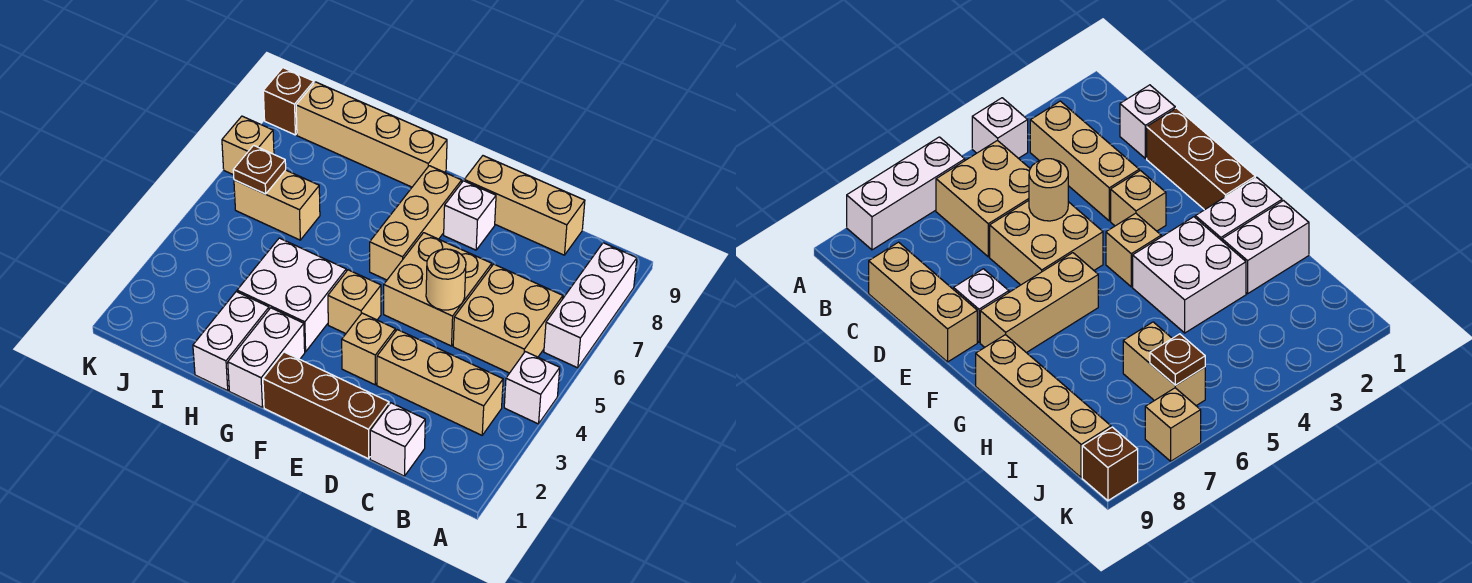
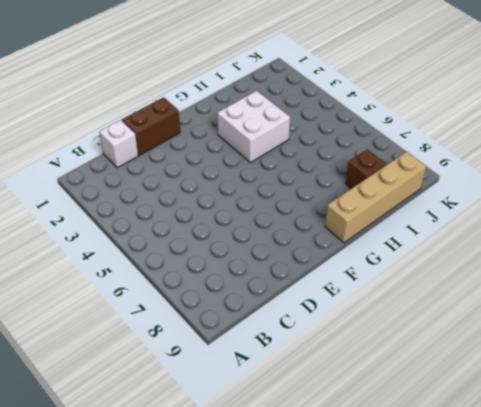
brown brick D1:E1 level 1 -> brown brick D1:F1 level 1
brown brick I8 level 1 -> brown brick K9 level 1
none -> white brick A4 level 1
none -> white brick A6:A8 level 1
none -> tan brick B3:D3 level 1

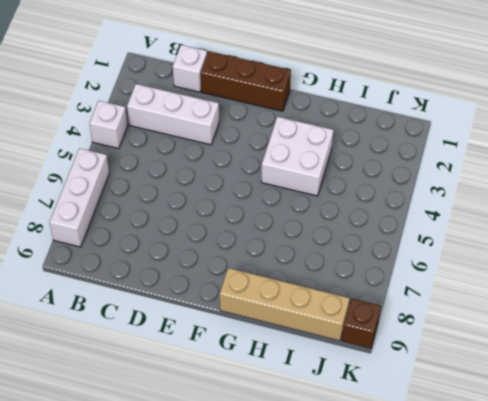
white brick B3:D3 level 1 -> tan brick B3:D3 level 1
none -> tan brick B5:C6 level 1
none -> tan brick C9:E9 level 1
none -> tan brick D5:E6 level 1

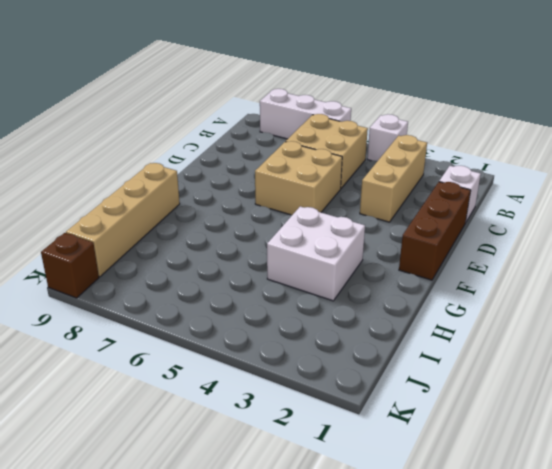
none -> tan brick C9:E9 level 1
none -> tan brick E3 level 1
none -> white brick E8 level 1

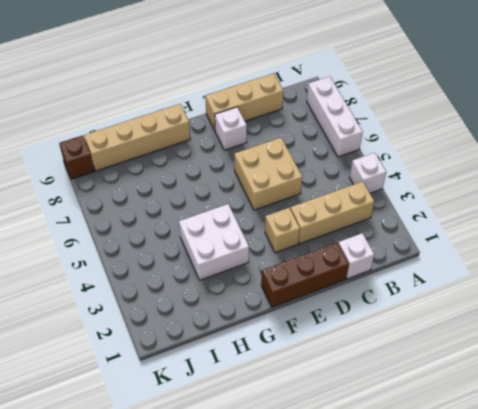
none -> tan brick B5:C6 level 1
none -> tan brick F4 level 1
none -> tan brick F6:F8 level 1

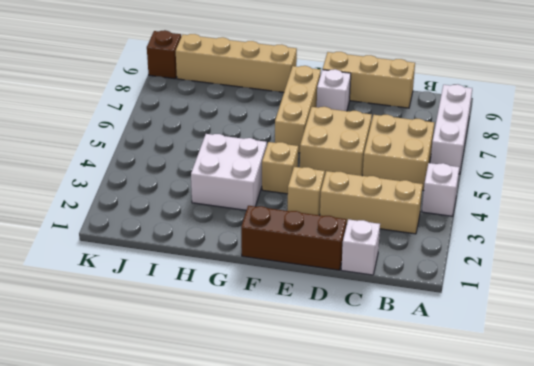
none -> white brick G1:G2 level 1
none -> white brick H1:H2 level 1
none -> tan brick I6:J6 level 1

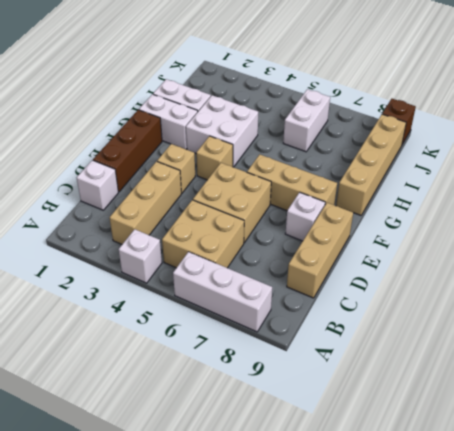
white brick I6:J6 level 1 -> tan brick I6:J6 level 1
none -> tan brick K7 level 1
none -> tan round brick D5 level 2
none -> brown plate J6 level 2

